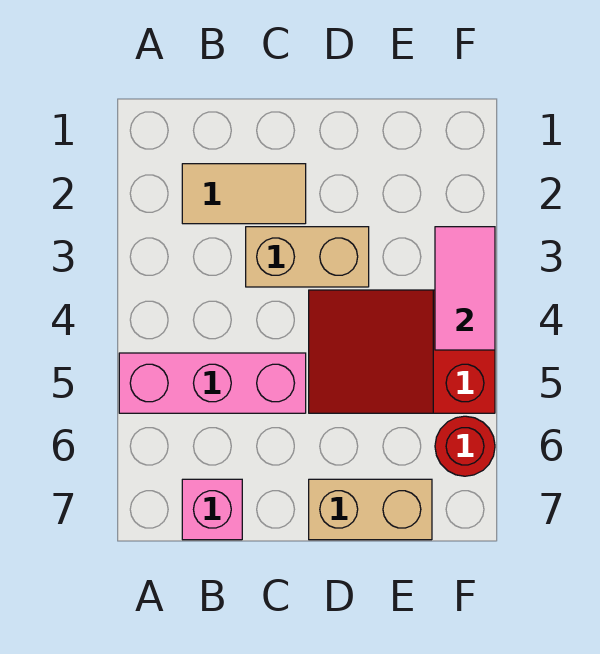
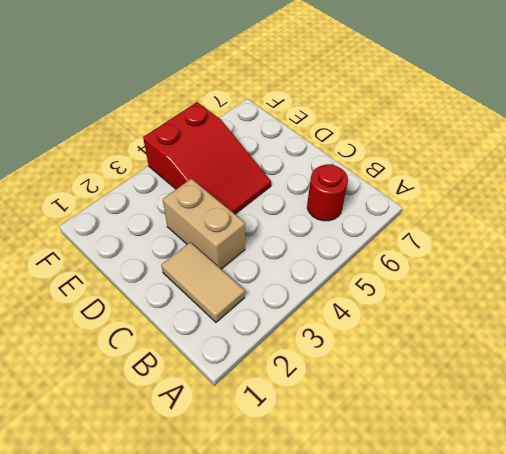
red round brick B6 level 1 -> red round brick F6 level 1
none -> pink brick A5:C5 level 1
none -> pink brick B7 level 1

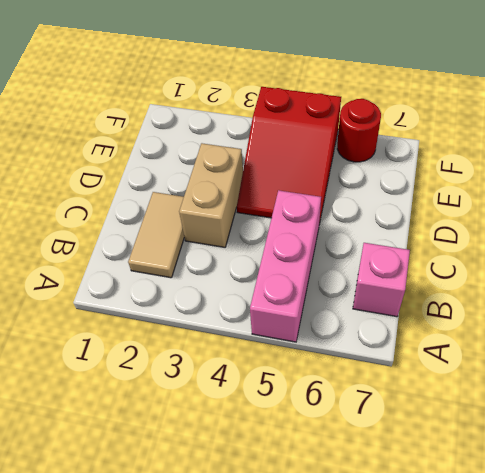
none -> tan brick D7:E7 level 1
none -> pink tile F3:F4 level 2

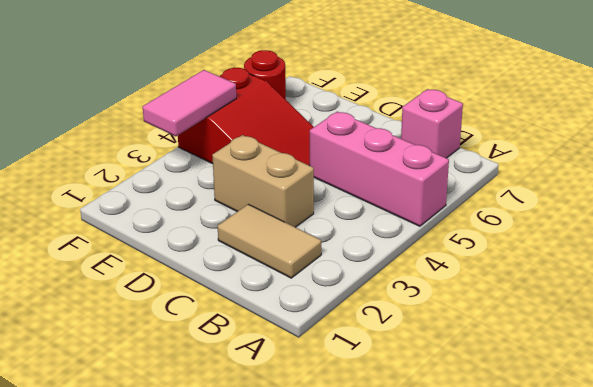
none -> tan brick D7:E7 level 1

